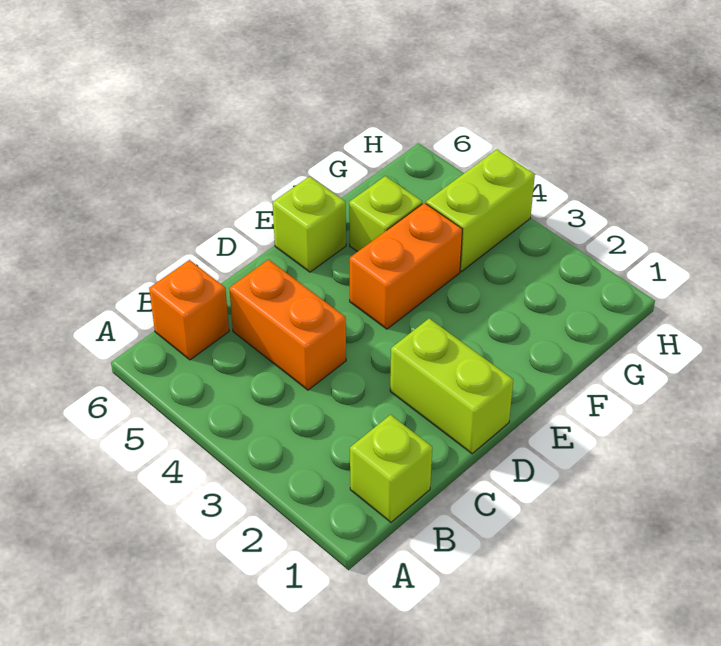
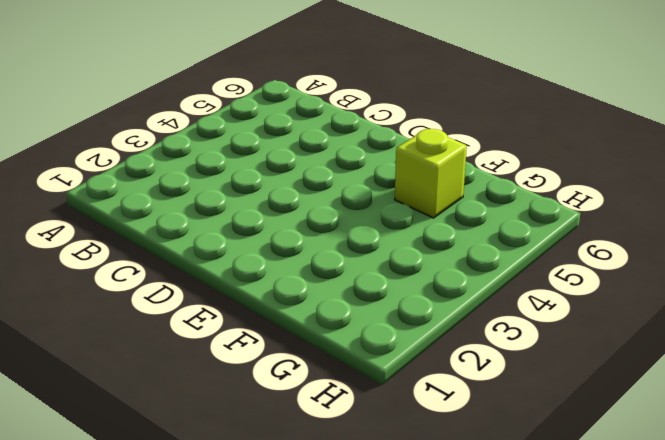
none -> lime brick B1 level 1
none -> orange brick B6 level 1

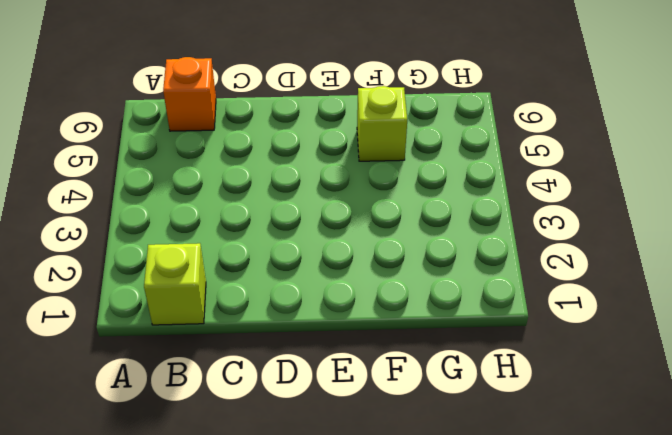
none -> orange brick C4:C5 level 1
none -> lime brick D1:D2 level 1

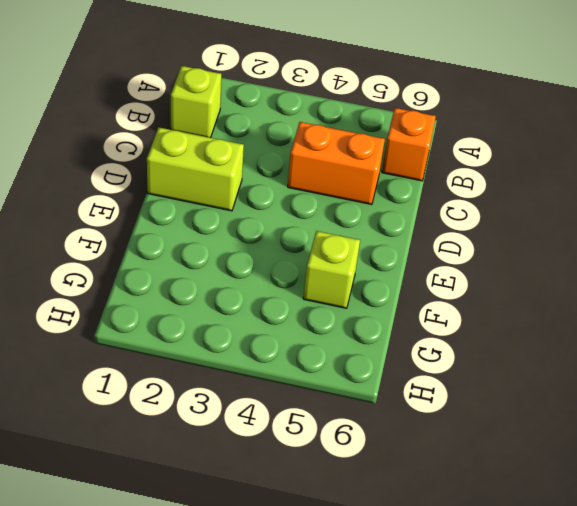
none -> orange brick E4:F4 level 1
none -> lime brick E6 level 1

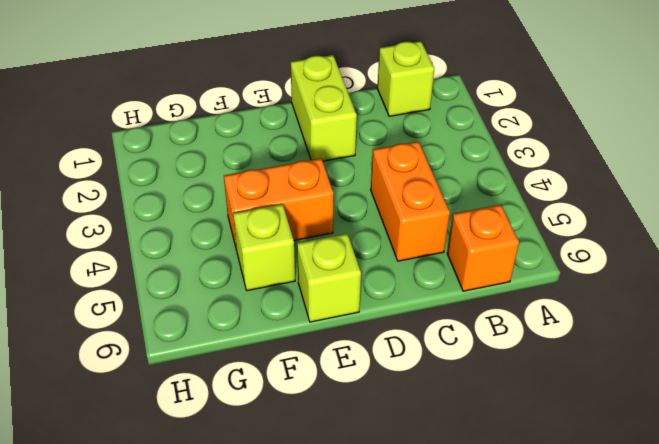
none -> lime brick G4:H4 level 1

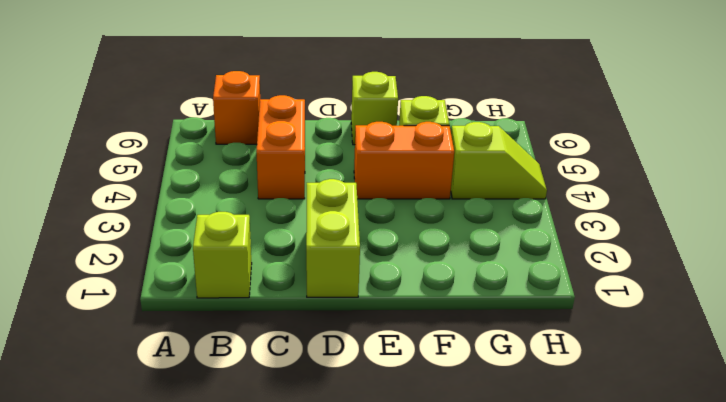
lime slope G4:H4 level 1 top G -> lime brick G4:H4 level 1

